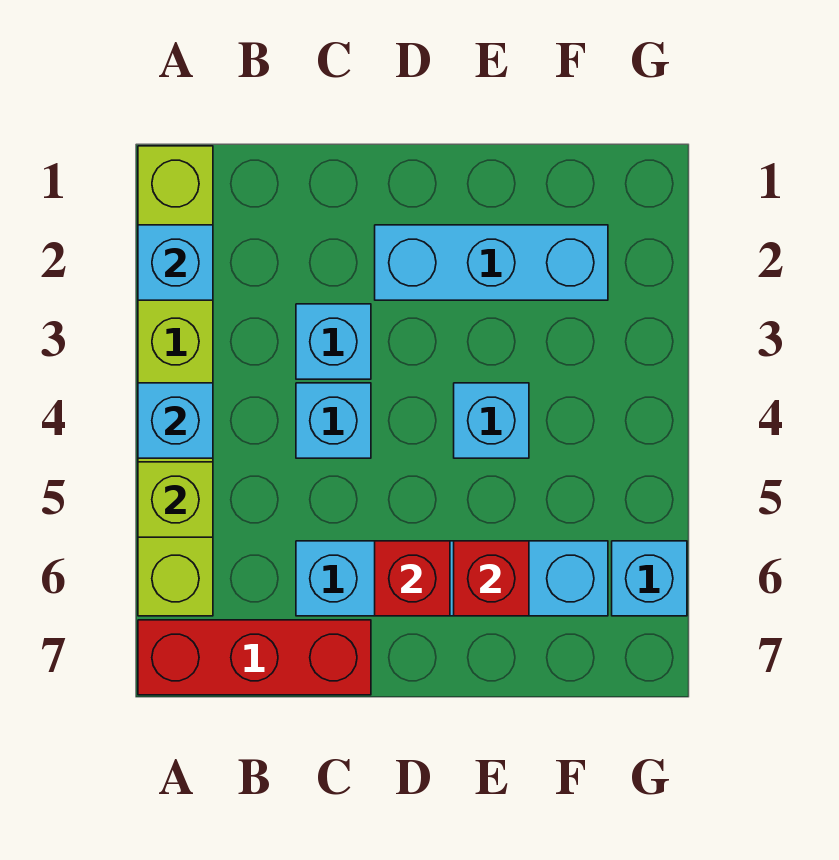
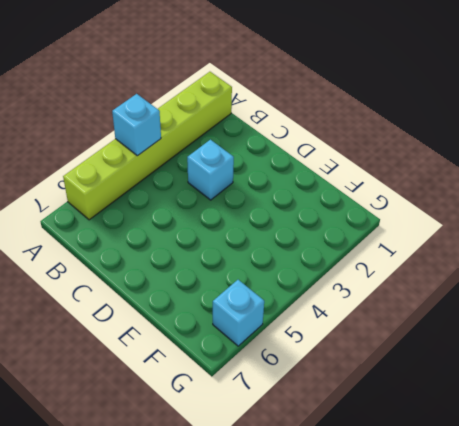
none -> red brick A7:C7 level 1
none -> cyan brick C4 level 1
none -> cyan brick C6:F6 level 1

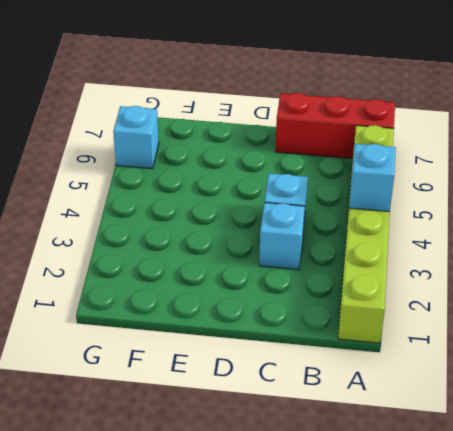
none -> cyan brick C6:F6 level 1
none -> cyan brick D2:F2 level 1
none -> cyan brick E4 level 1

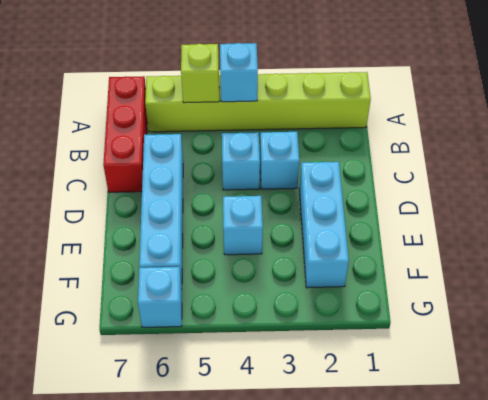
none -> cyan brick A2 level 2
none -> red brick D6 level 2
none -> red brick E6 level 2

